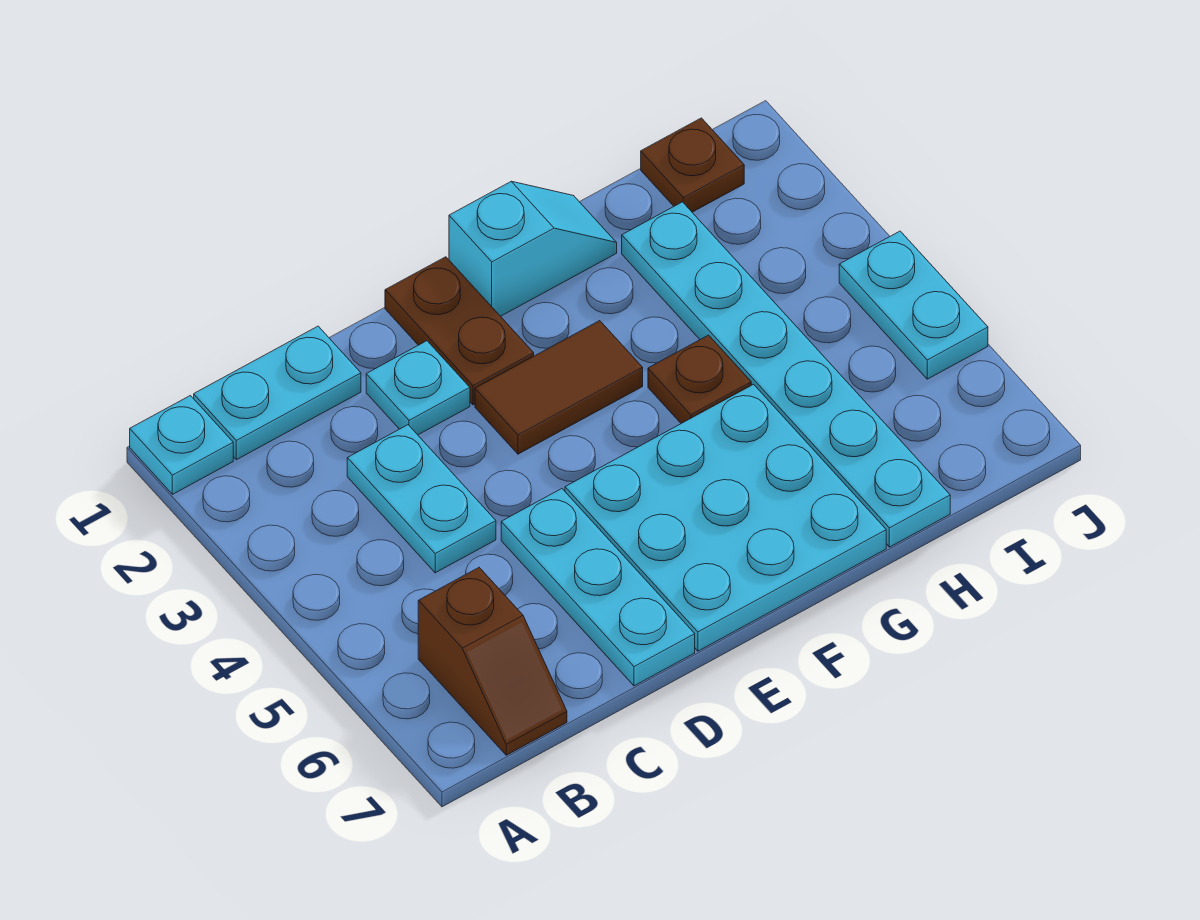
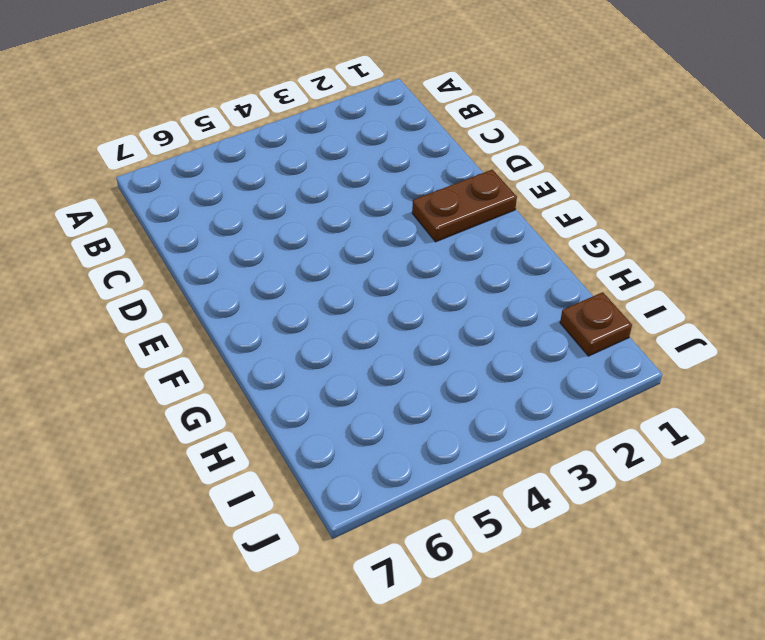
none -> cyan plate A1 level 1
none -> cyan plate B1:C1 level 1
none -> brown slope B6:B7 level 1 top 6

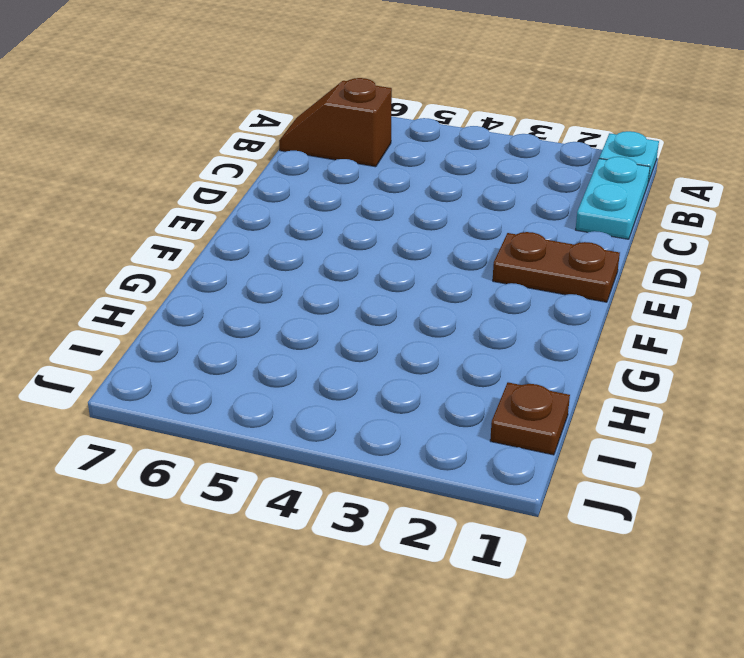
none -> cyan plate C3:C4 level 1
none -> cyan plate D2 level 1
none -> cyan plate D5:D7 level 1

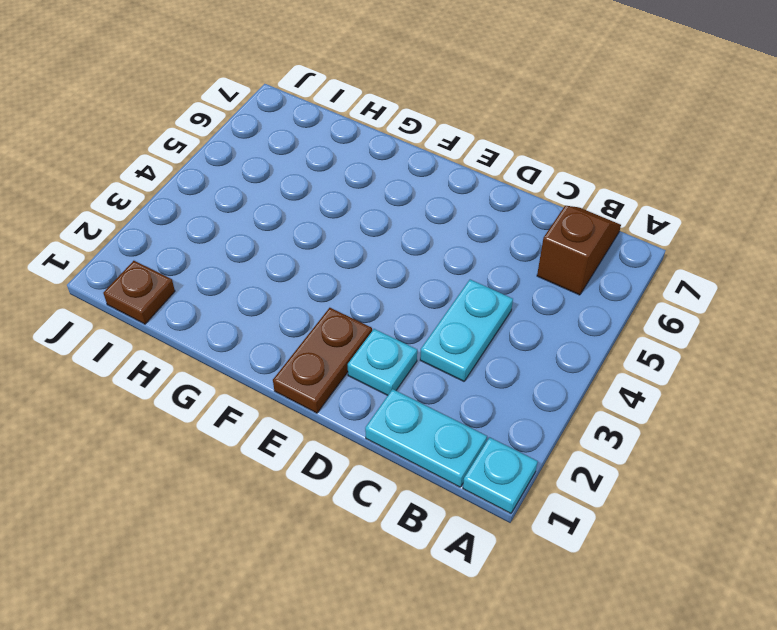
none -> cyan plate D5:D7 level 1
none -> brown tile E3:F3 level 1
none -> cyan plate E5:G7 level 1

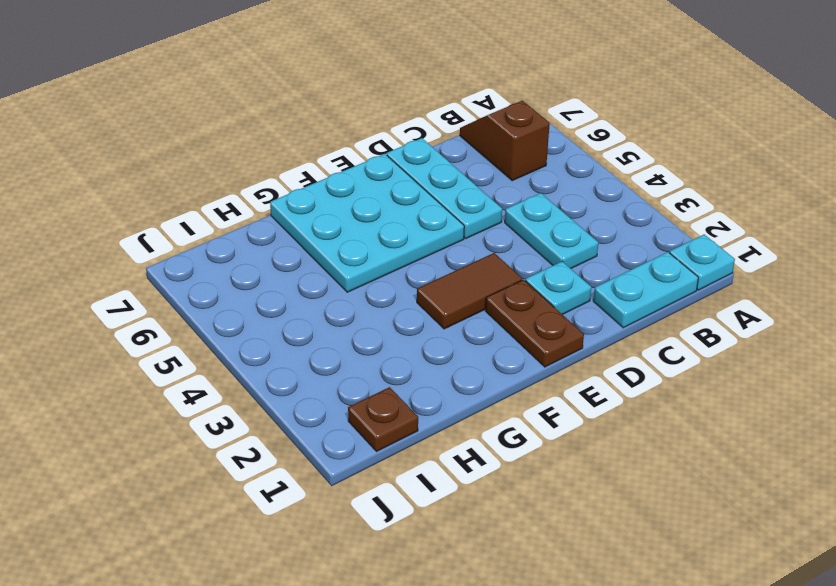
none -> cyan slope F1:G1 level 1 top F
none -> brown plate G4 level 1
none -> cyan plate H2:H7 level 1

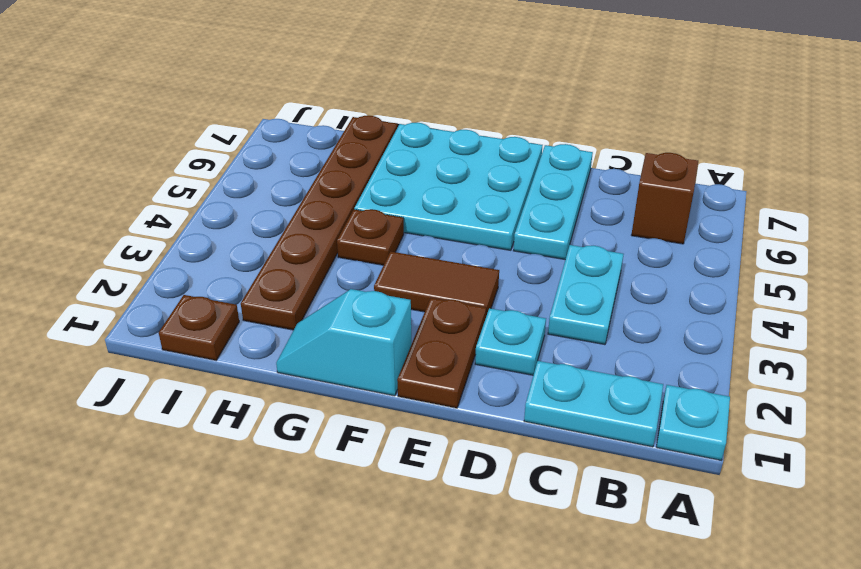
brown plate H2:H7 level 1 -> cyan plate H2:H7 level 1
none -> cyan plate J4:J5 level 1

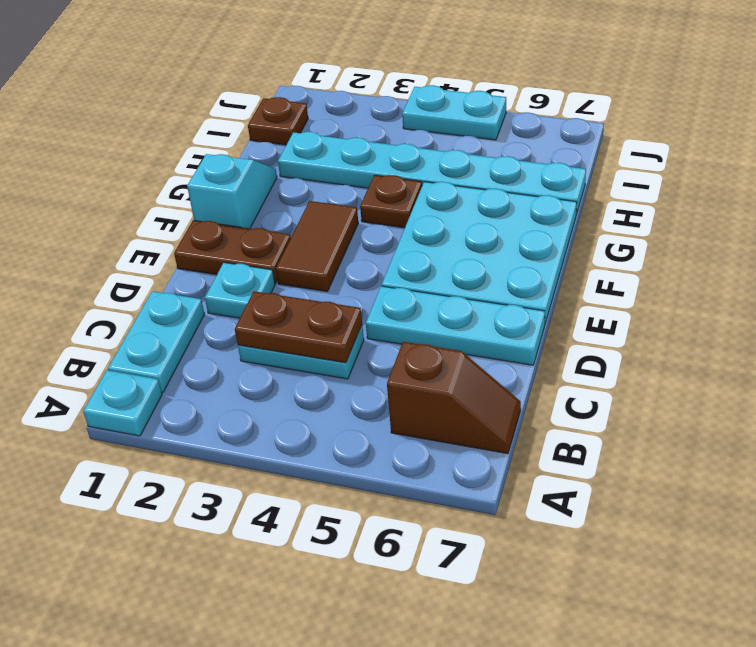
brown plate C3:C4 level 2 -> none

